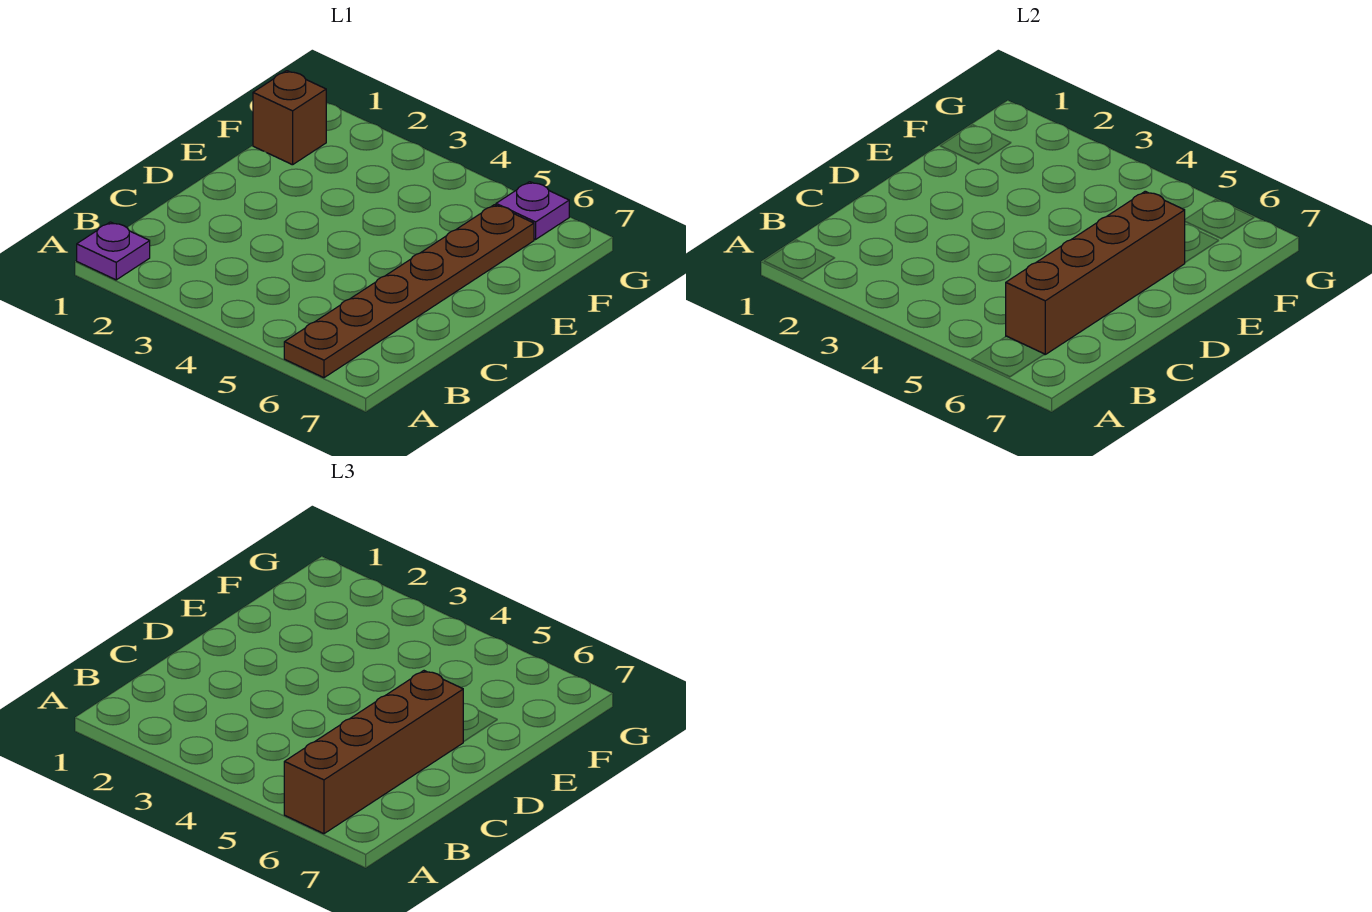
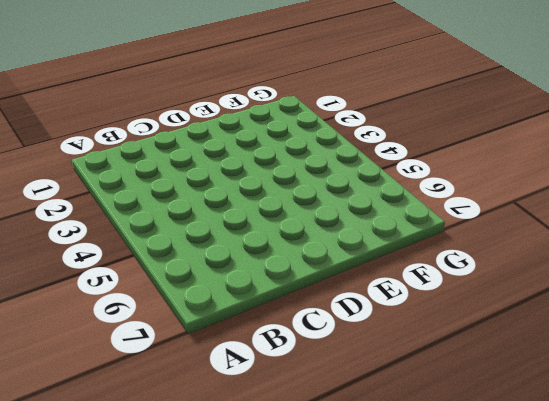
none -> purple plate A1 level 1
none -> brown plate A6:F6 level 1

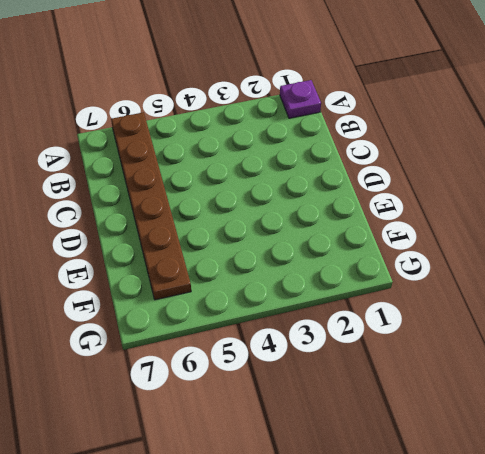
none -> brown brick F1 level 1
none -> purple plate G6 level 1

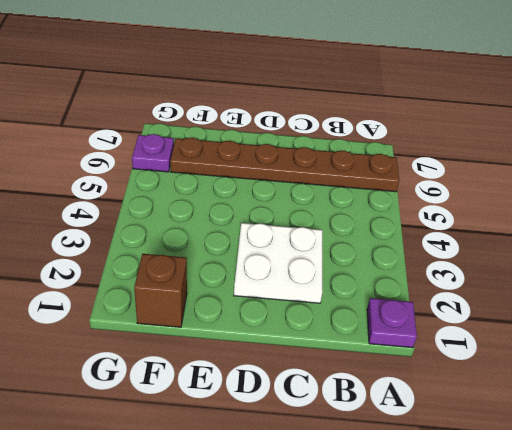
white plate C2:D3 level 1 -> none
none -> brown brick B6:E6 level 2
none -> brown brick A6:D6 level 3

